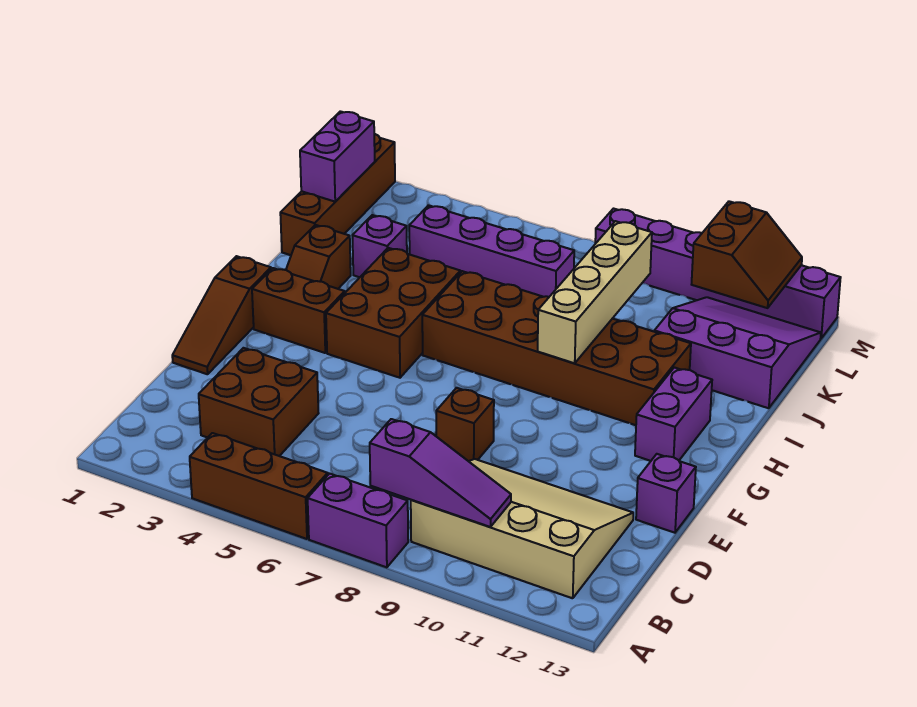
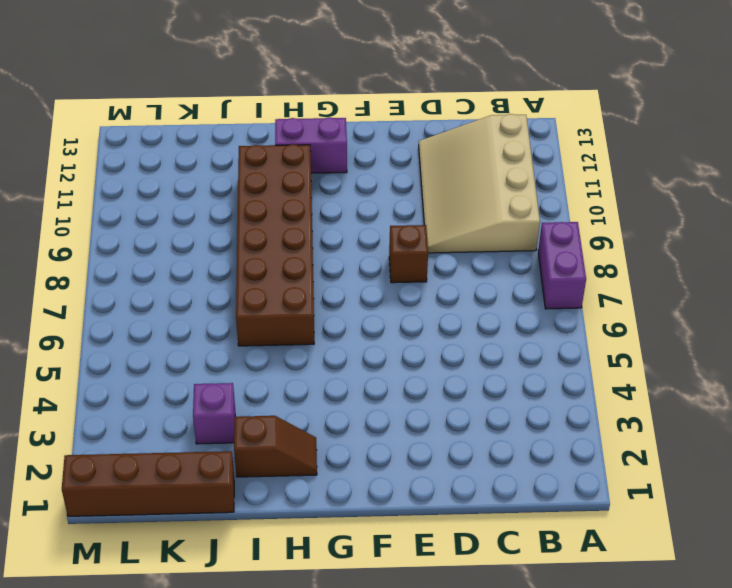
none -> brown brick A4:A6 level 1
none -> brown brick C3:D4 level 1
none -> brown slope E1:G1 level 1 top G

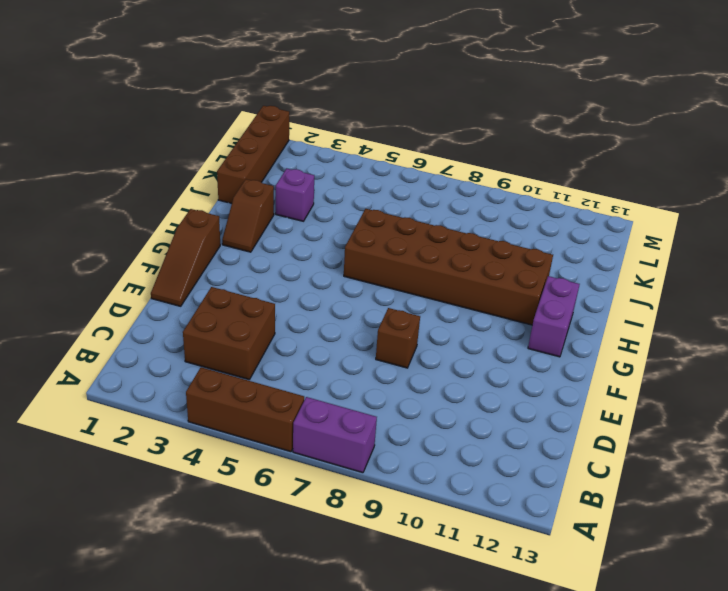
none -> tan slope B9:D12 level 1 top B
none -> purple brick E13 level 1
none -> brown brick G2:G3 level 1

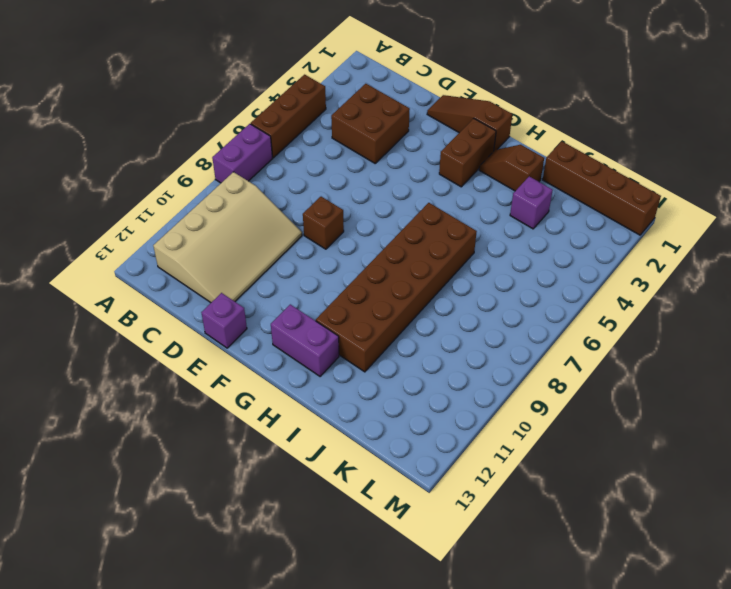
none -> brown brick G4:I5 level 1
none -> purple slope J11:L13 level 1 top J
none -> purple brick K4:K7 level 1

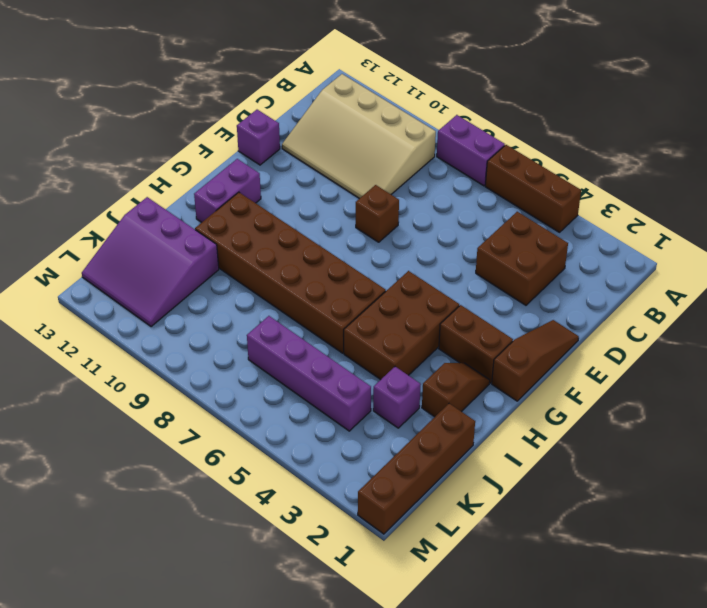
none -> purple brick M8:M13 level 1
none -> purple slope B8:B10 level 2 top 8
none -> tan brick H9:K9 level 2

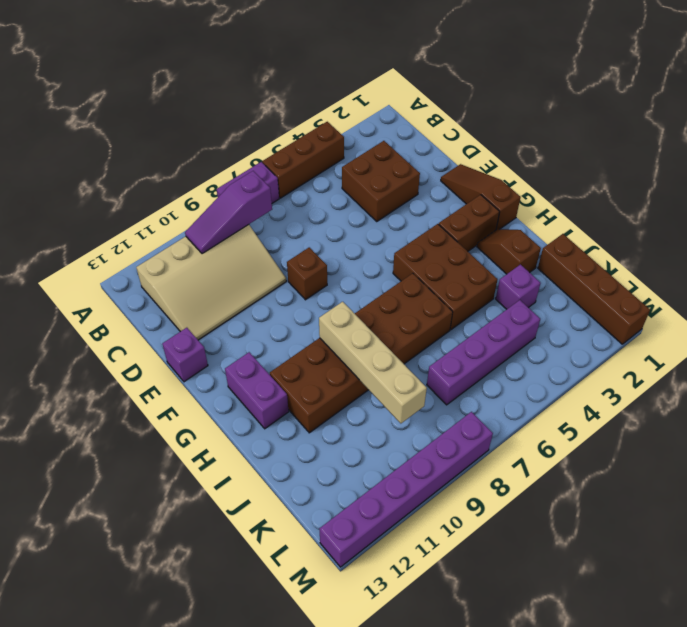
none -> purple slope J11:L13 level 1 top J
none -> purple brick K1:L1 level 2
none -> brown slope L11:M12 level 2 top 11

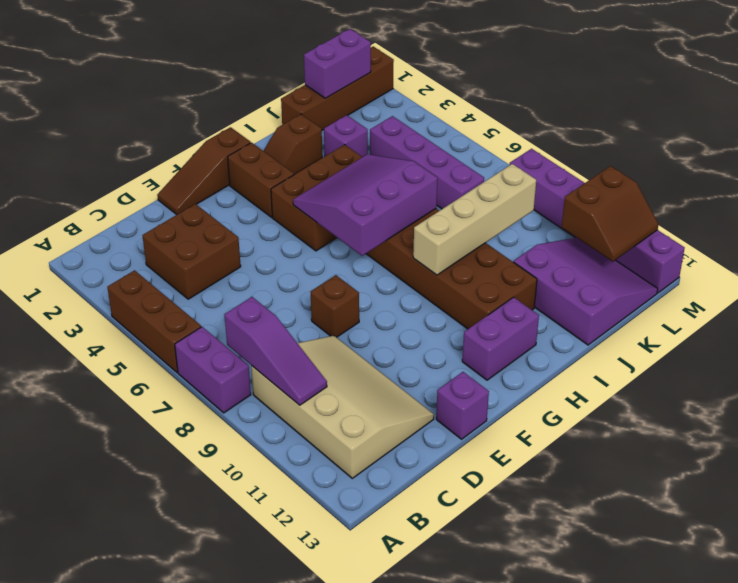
purple slope G5:I7 level 2 top 7 -> none

